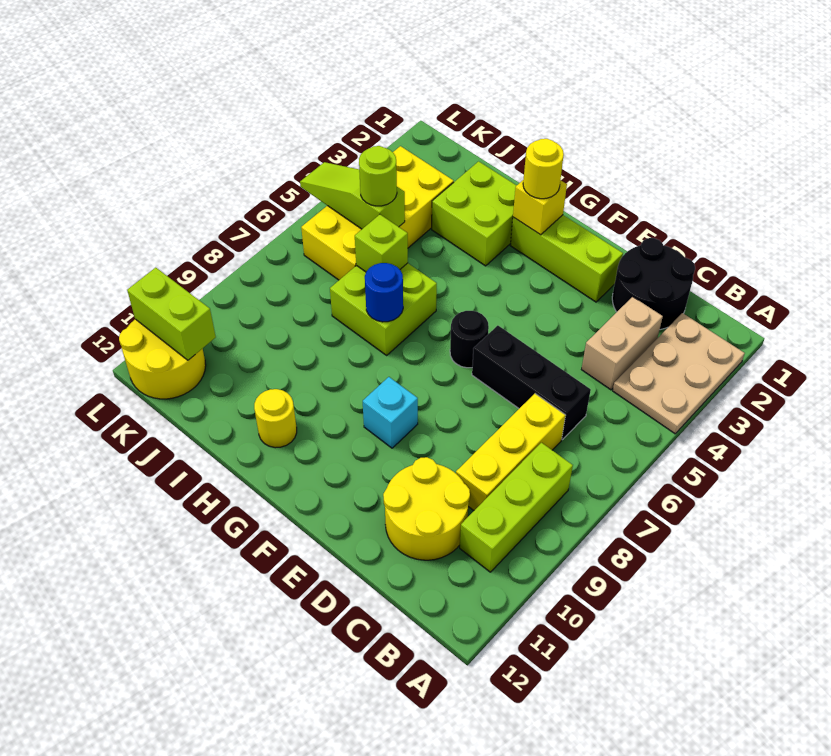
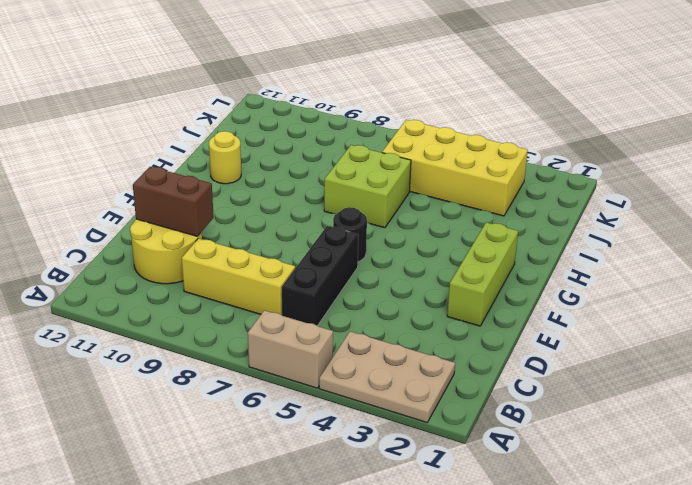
tan brick A5:A6 level 1 -> tan brick C3:C4 level 1
brown brick D10:D11 level 2 -> none
none -> lime brick B8:B10 level 1
none -> black round brick C1:D2 level 1
none -> cyan brick F9 level 1

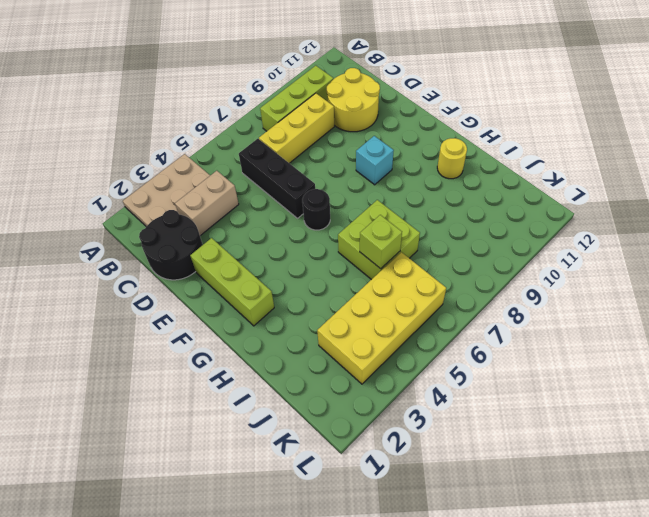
none -> lime brick H2:I3 level 1
none -> yellow round brick K11:L12 level 1
none -> yellow brick G2 level 2

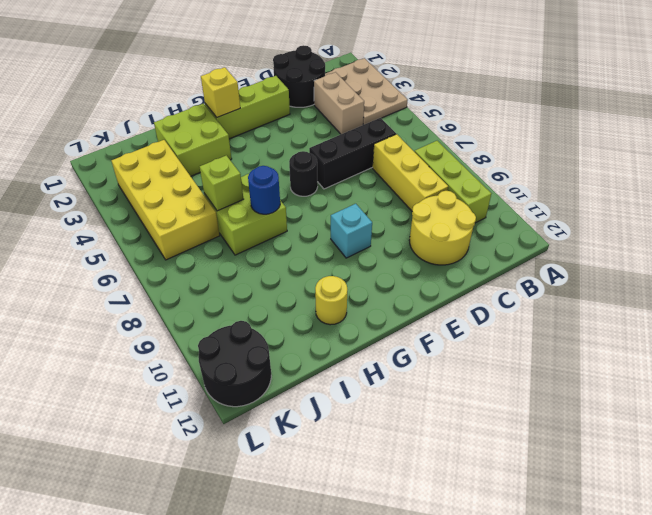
black round brick K11:L12 level 1 -> yellow round brick K11:L12 level 1
none -> lime slope J5:L5 level 2 top J
none -> lime brick K11:L11 level 2
none -> yellow round brick G2 level 3

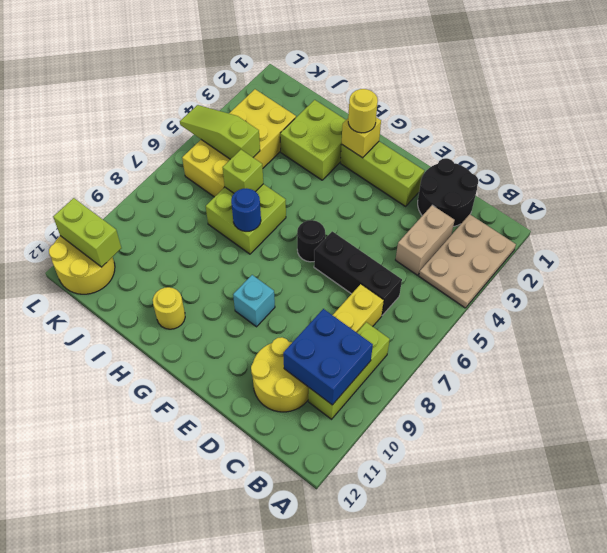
blue brick B9:C10 level 2 -> none
none -> lime round brick J5 level 3

